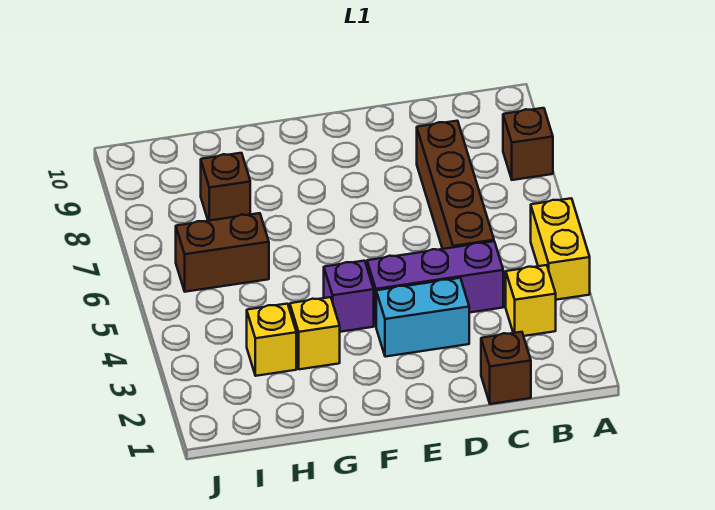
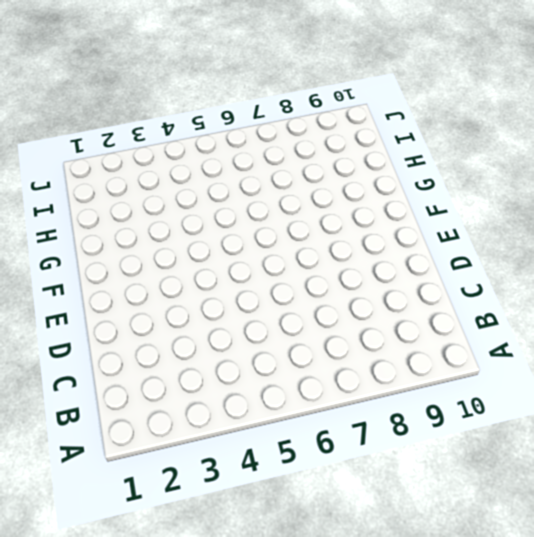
none -> yellow brick A4:A5 level 1
none -> brown brick A8 level 1
none -> yellow brick B3 level 1

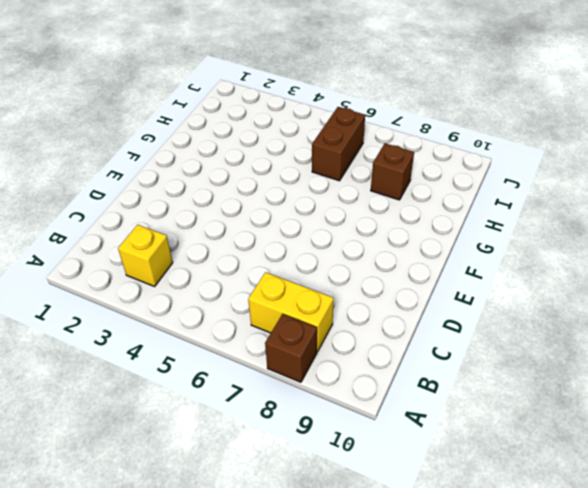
yellow brick B7:B8 level 1 -> yellow brick A4:A5 level 1
none -> brown brick C1 level 1
none -> purple brick C4:E4 level 1
none -> brown brick C5:C8 level 1

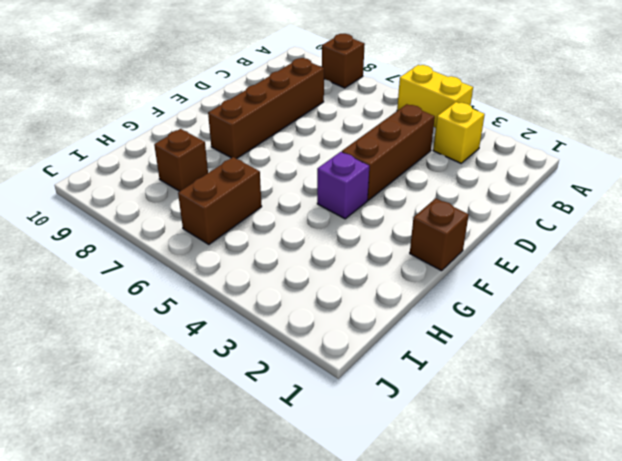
brown brick C4:E4 level 1 -> purple brick C4:E4 level 1
brown brick C8:F8 level 1 -> brown brick C5:C8 level 1
brown brick F1 level 1 -> brown brick C1 level 1
none -> cyan brick D3:E3 level 1
none -> yellow brick G3 level 1
none -> yellow brick H3 level 1

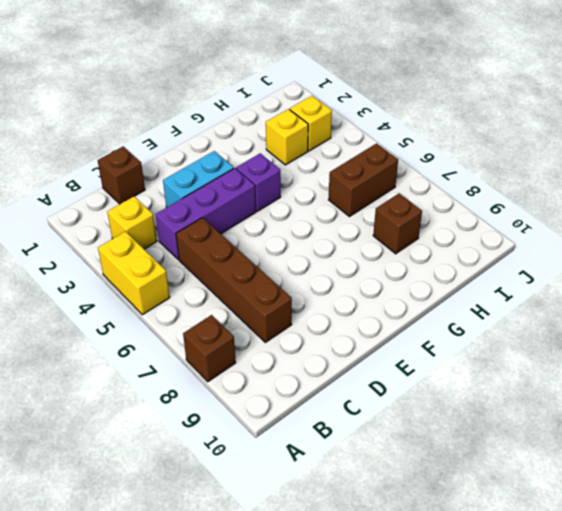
yellow brick I3 level 1 -> yellow brick G3 level 1

